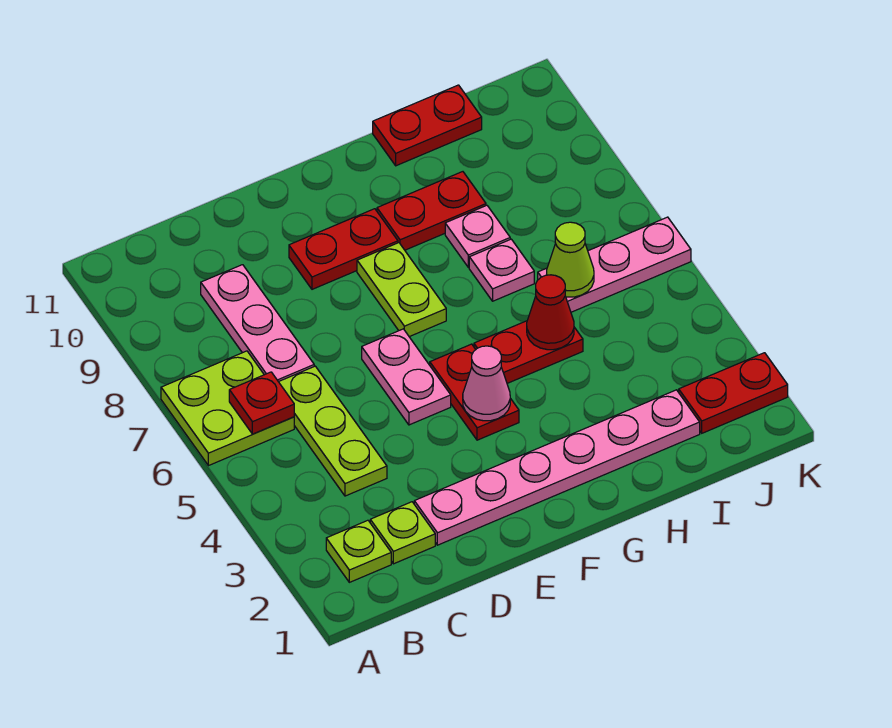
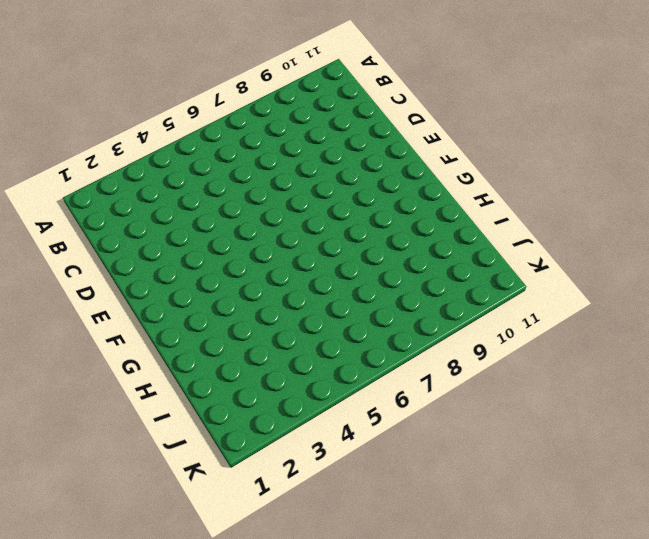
none -> lime plate A6:B7 level 1
none -> lime plate B2 level 1
none -> lime plate C2 level 1

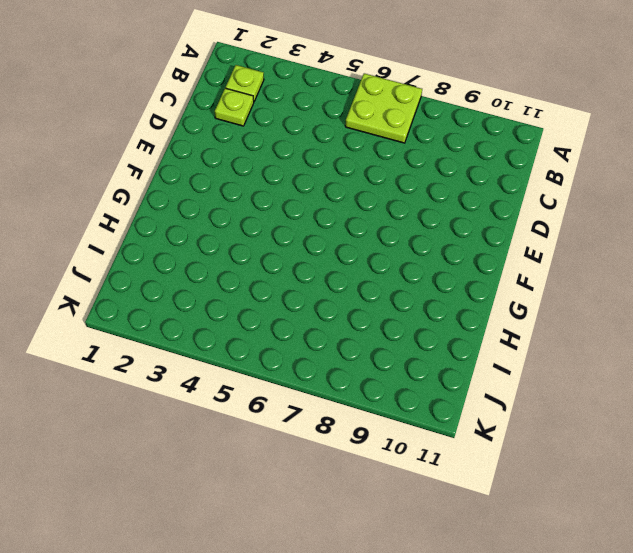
none -> lime plate C4:C6 level 1
none -> pink plate C7:C9 level 1
none -> pink plate D2:I2 level 1

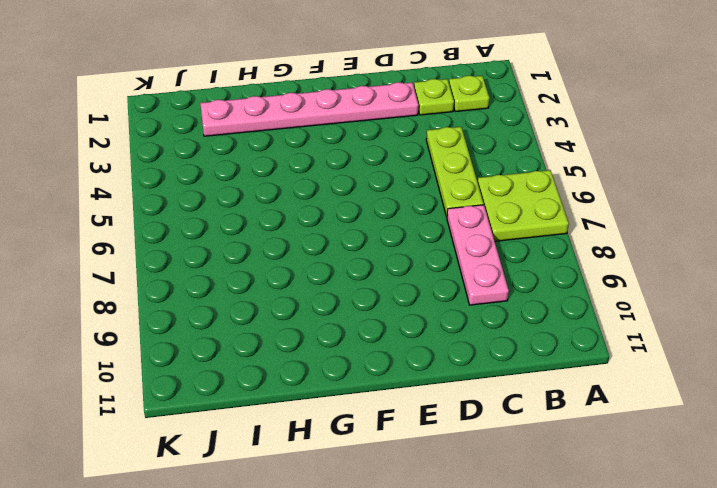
none -> pink plate E5:E6 level 1
none -> red plate E9:F9 level 1
none -> red plate F4:F5 level 1

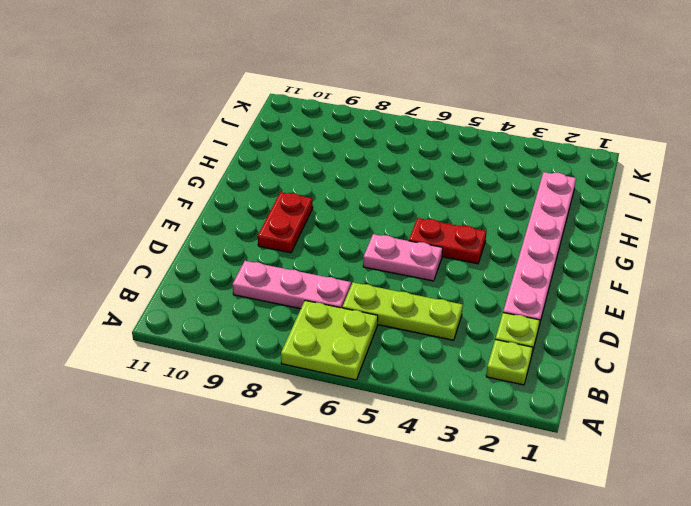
none -> lime plate F7:F8 level 1
none -> red plate G5:H5 level 1
none -> red plate G9:H9 level 1

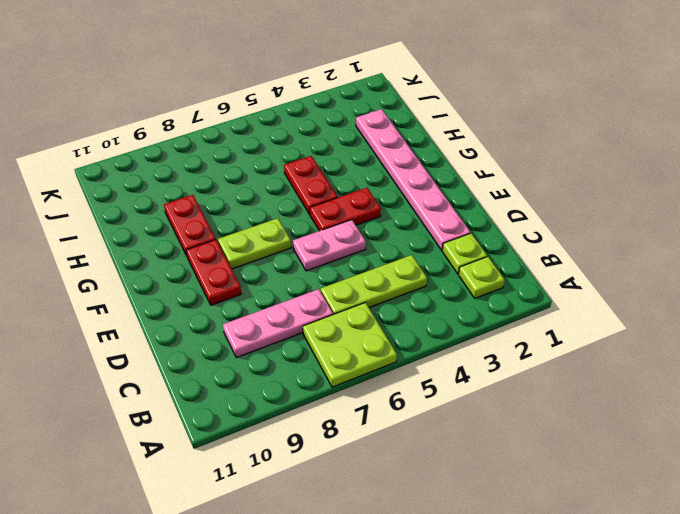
none -> pink plate H7 level 1
none -> pink plate H8 level 1
none -> red plate H11:I11 level 1

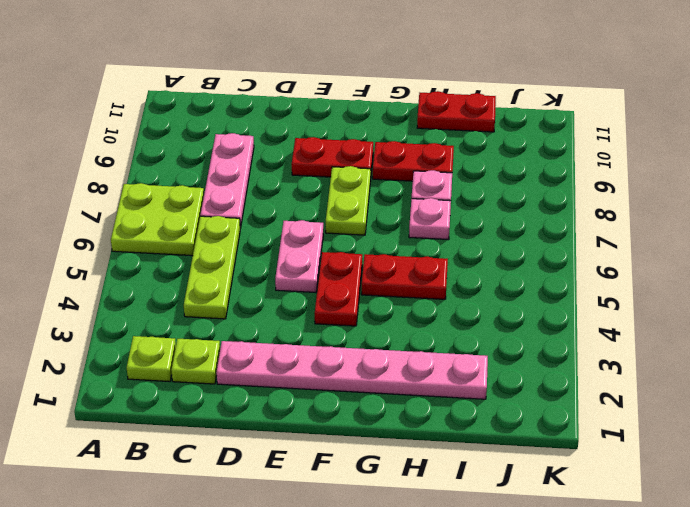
none -> pink plate I6:K6 level 1
none -> red plate J2:K2 level 1
none -> red plate B6 level 2

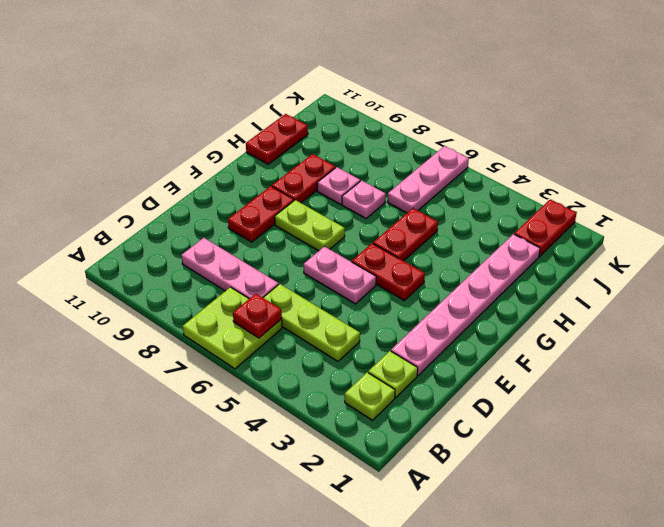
none -> pink cone F4 level 2
none -> red cone H5 level 2
none -> lime cone I6 level 2

